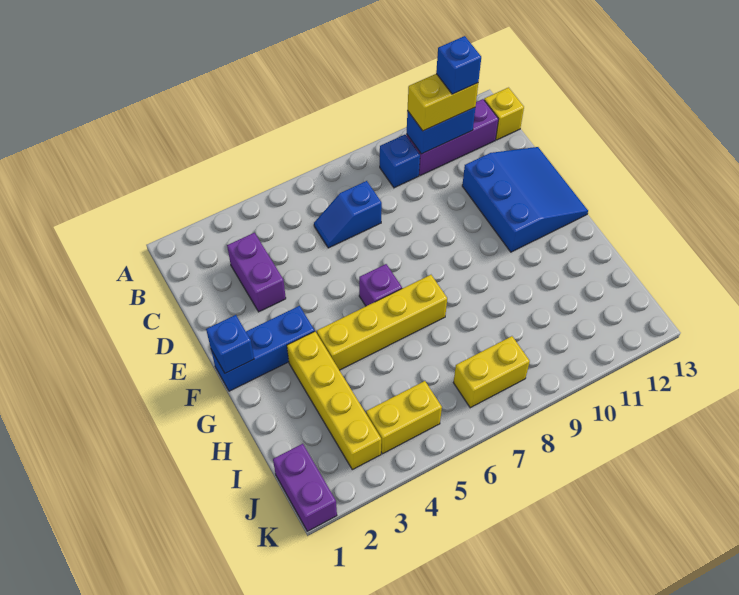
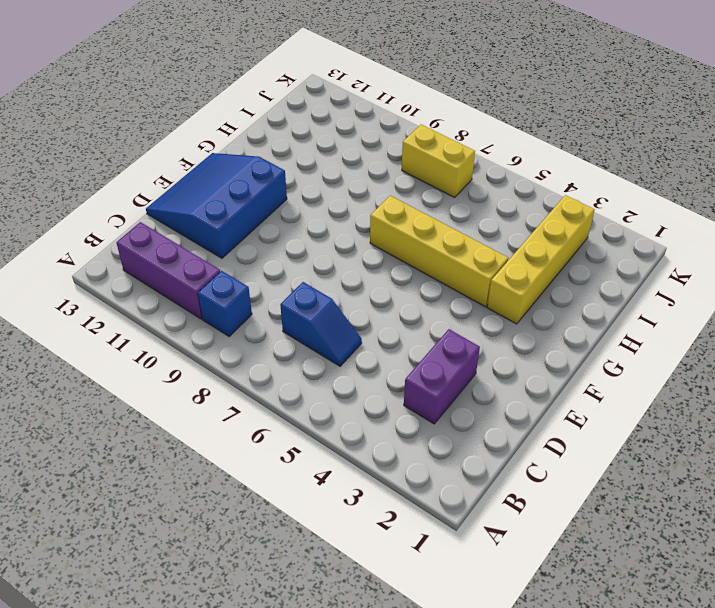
none -> yellow brick B13 level 1
none -> blue brick F1:F3 level 1
none -> purple brick F6 level 1

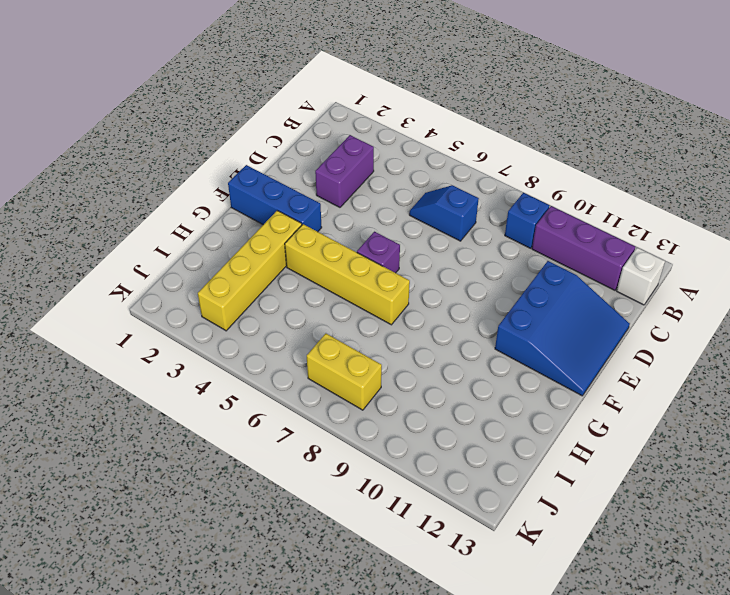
white brick B13 level 1 -> yellow brick B13 level 1
none -> purple brick J1:K1 level 1
none -> yellow brick J4:J5 level 1
none -> blue brick B10:B11 level 2

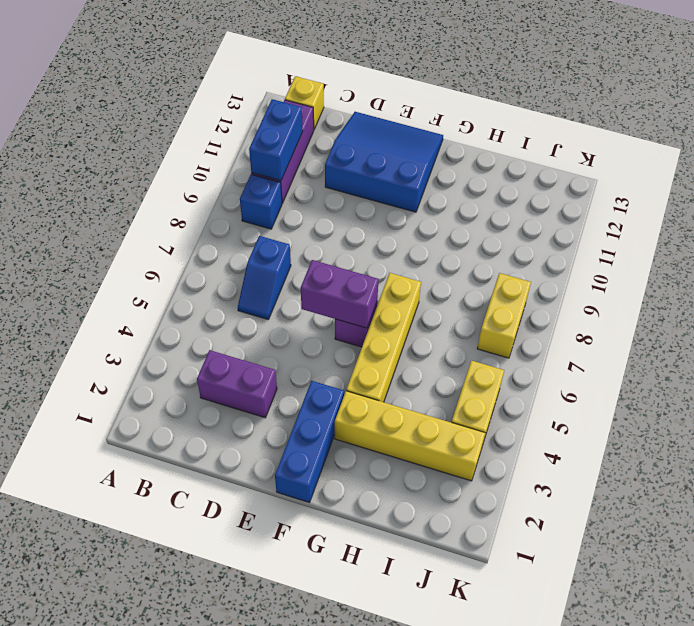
purple brick E6:F6 level 2 -> purple brick J1:K1 level 1
none -> blue brick F1 level 2
none -> yellow brick B10:B11 level 3
none -> blue brick B11 level 4

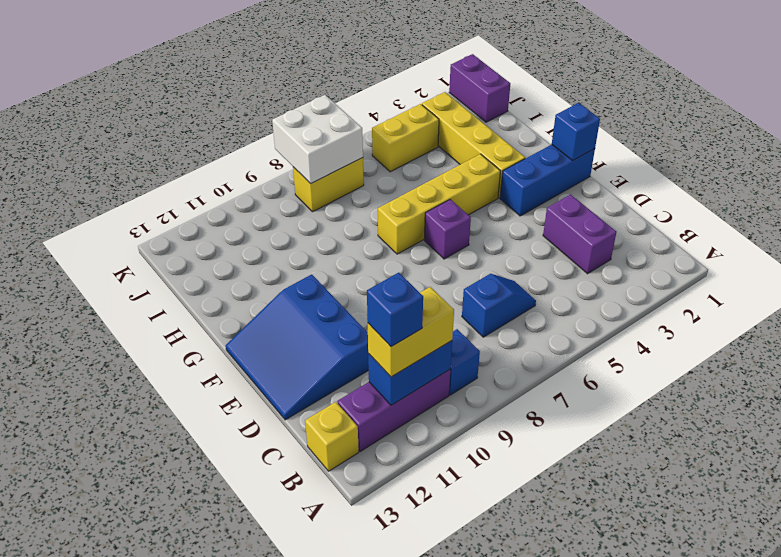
white brick J7:K8 level 2 -> none

